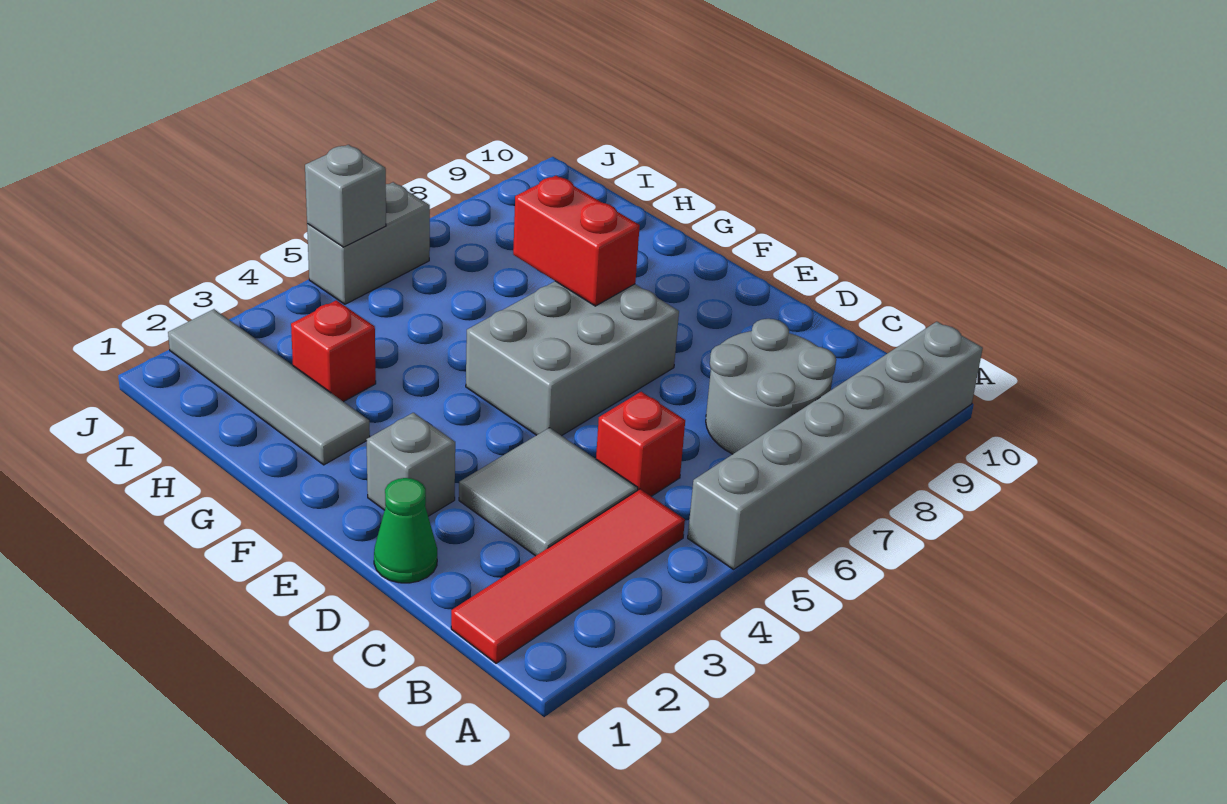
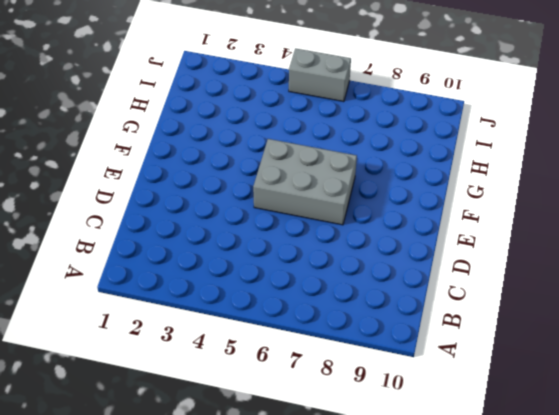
none -> grey brick A5:A10 level 1
none -> red tile B1:B4 level 1
none -> grey round brick B7:C8 level 1

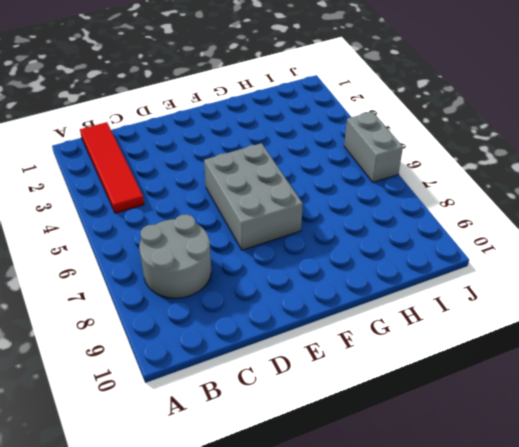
none -> grey brick A5:A10 level 1
none -> grey tile C3:D4 level 1
none -> red brick C5 level 1

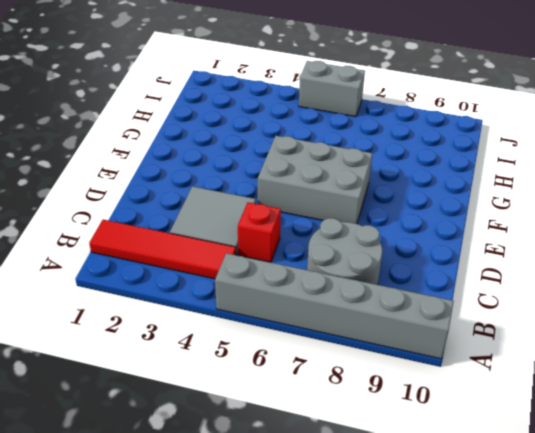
none -> green cone D1 level 1
none -> grey brick E2 level 1
none -> grey tile G2:J2 level 1

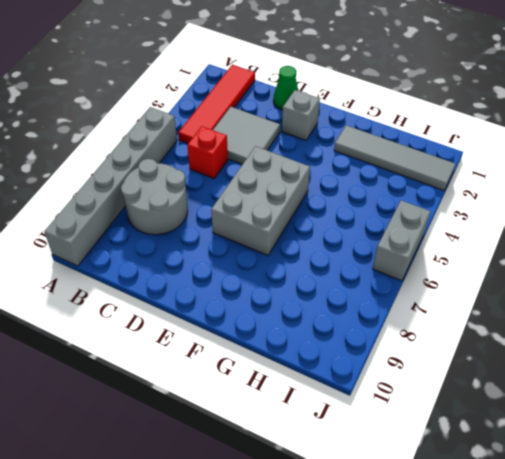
none -> red brick H3 level 1
none -> red brick F7:G7 level 2
none -> grey brick J5 level 2

